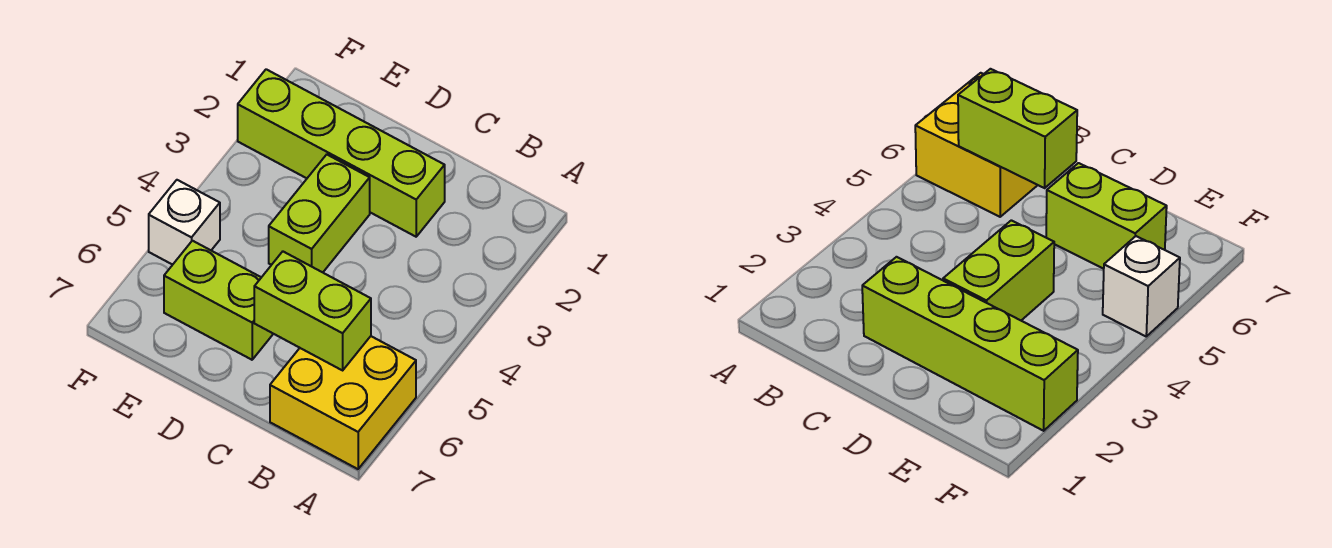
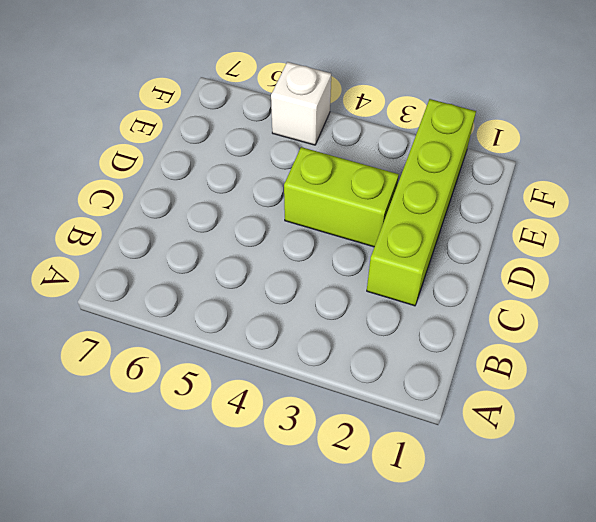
none -> yellow brick A6:B7 level 1
none -> lime brick D6:E6 level 1

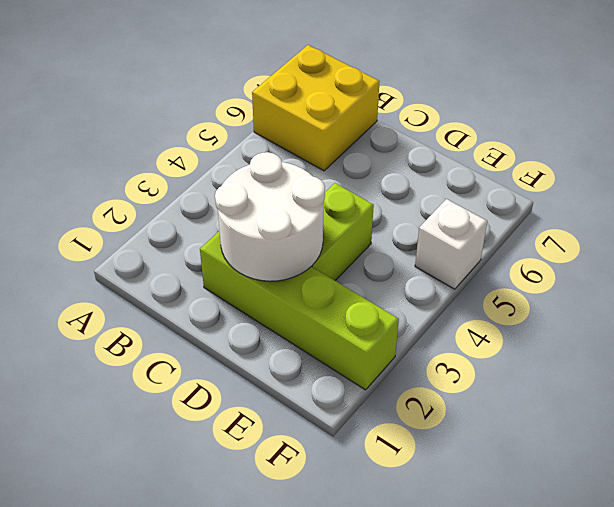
white round brick C2:D3 level 2 -> none
none -> lime brick D6:E6 level 1
none -> lime brick B6:C6 level 2

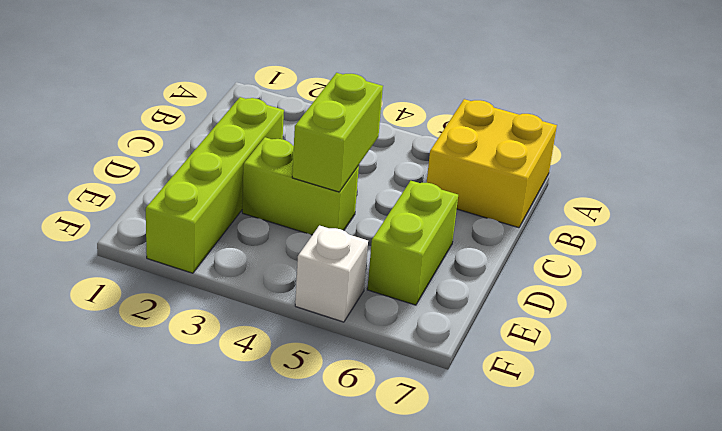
lime brick C4:D4 level 2 -> lime brick B6:C6 level 2

